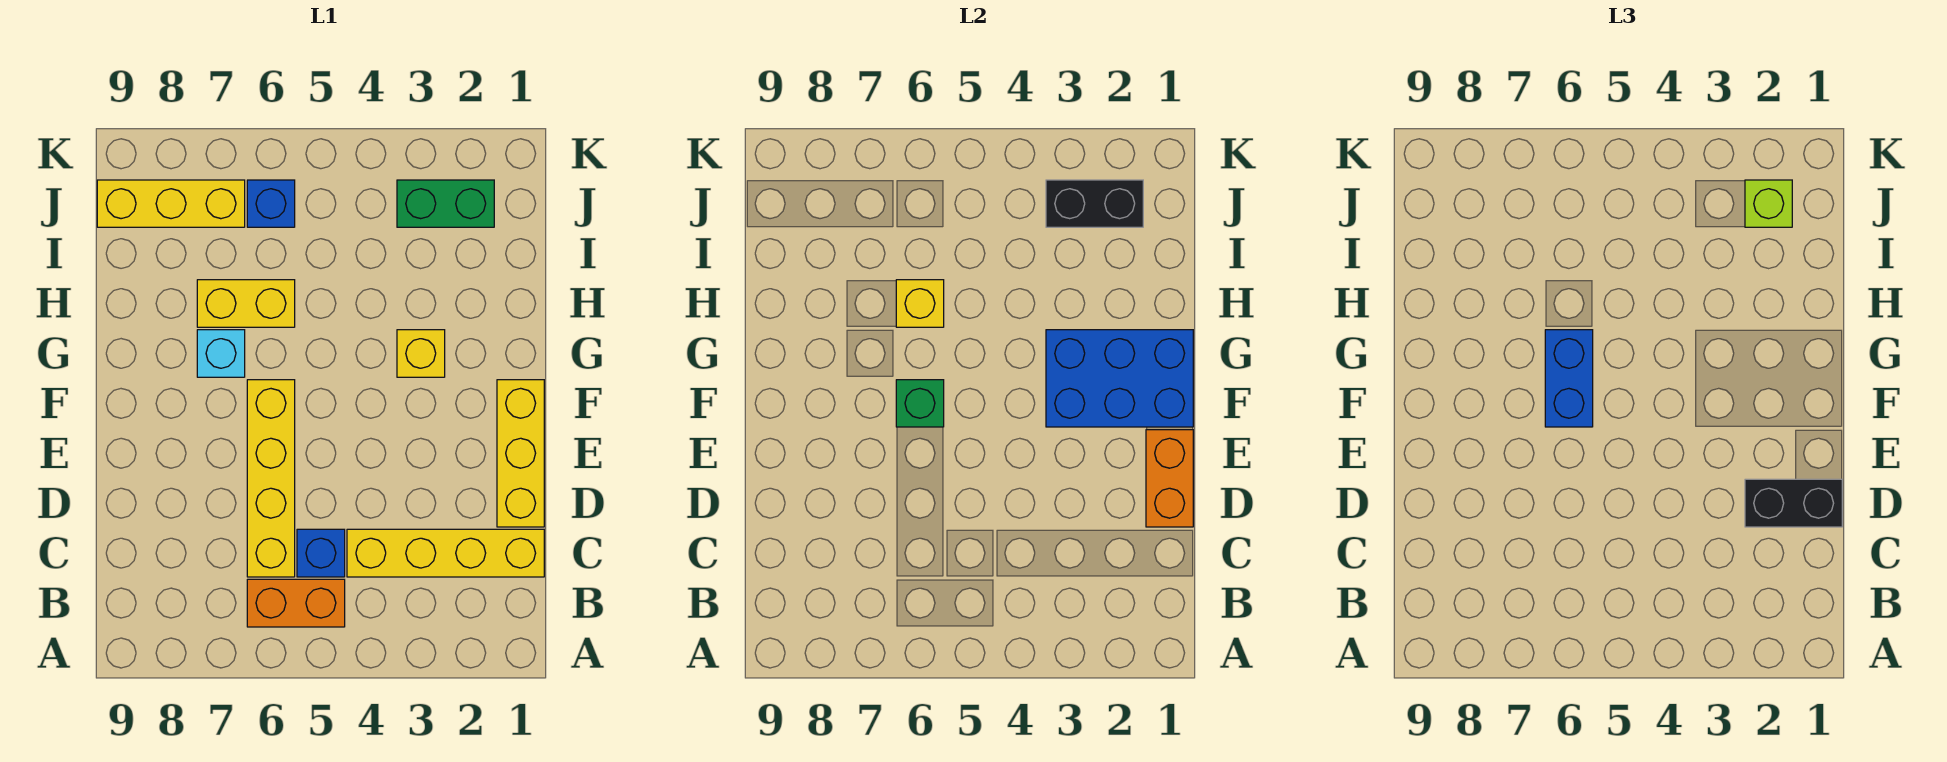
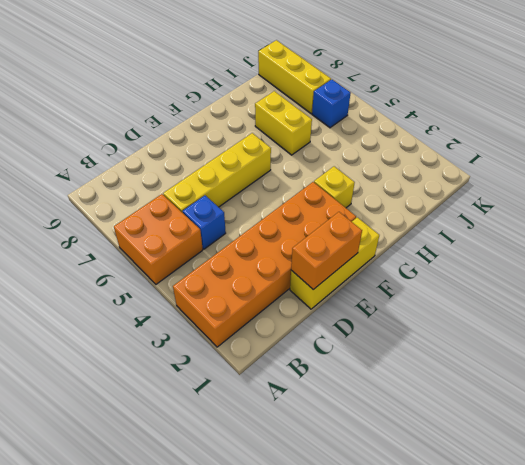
orange brick A2:F3 level 1 -> yellow brick C1:C4 level 1
orange brick A5:B6 level 1 -> orange brick B5:B6 level 1
none -> cyan brick G7 level 1
none -> green brick J2:J3 level 1
none -> blue brick F1:G3 level 2

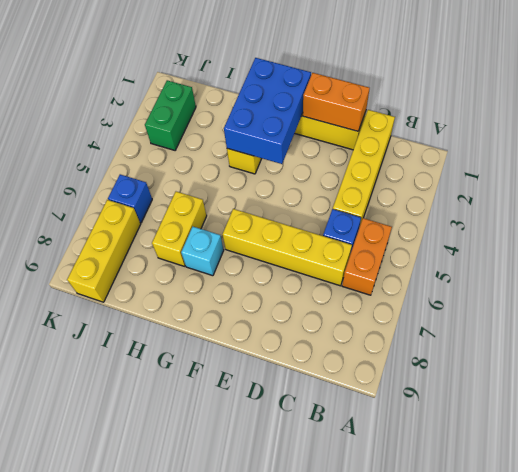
none -> green brick F6 level 2
none -> yellow brick H6 level 2
none -> black brick J2:J3 level 2

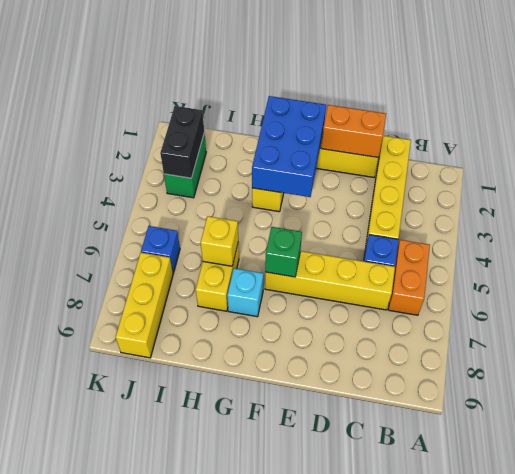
none -> black brick D1:D2 level 3
none -> blue brick F6:G6 level 3
none -> lime brick J2 level 3

